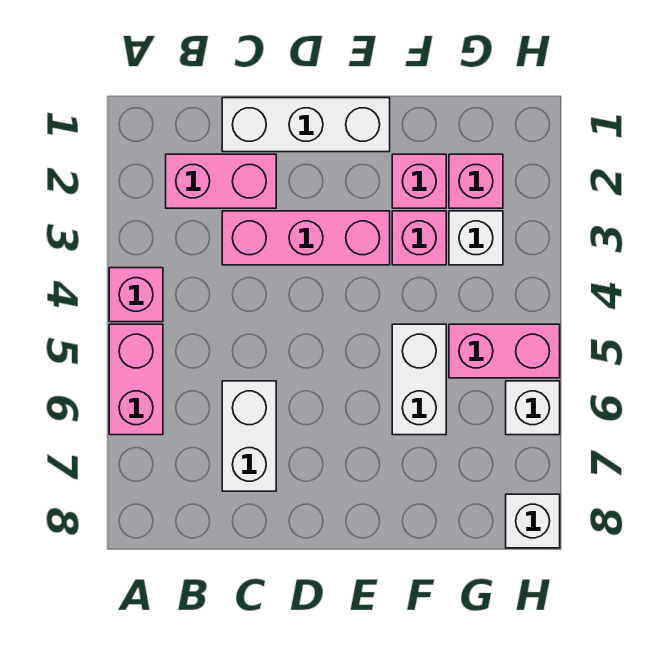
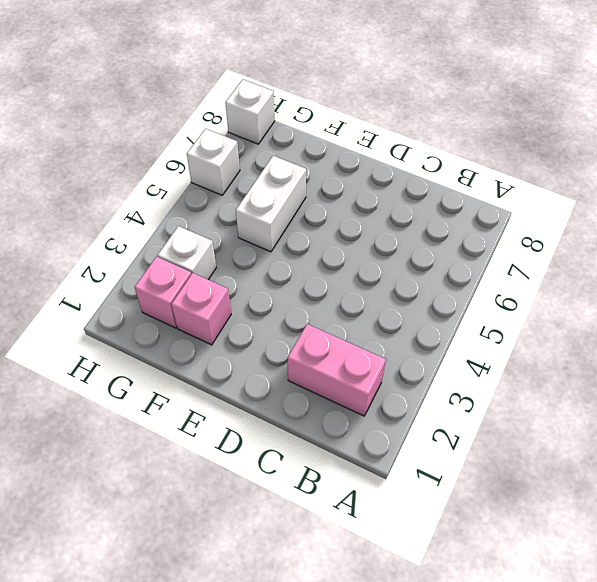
none -> pink brick A4 level 1
none -> pink brick A5:A6 level 1
none -> white brick C1:E1 level 1

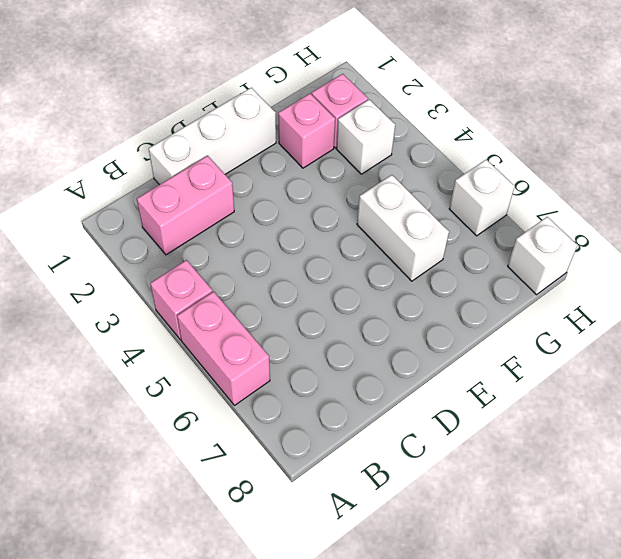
none -> pink brick C3:E3 level 1
none -> white brick C6:C7 level 1
none -> pink brick F3 level 1

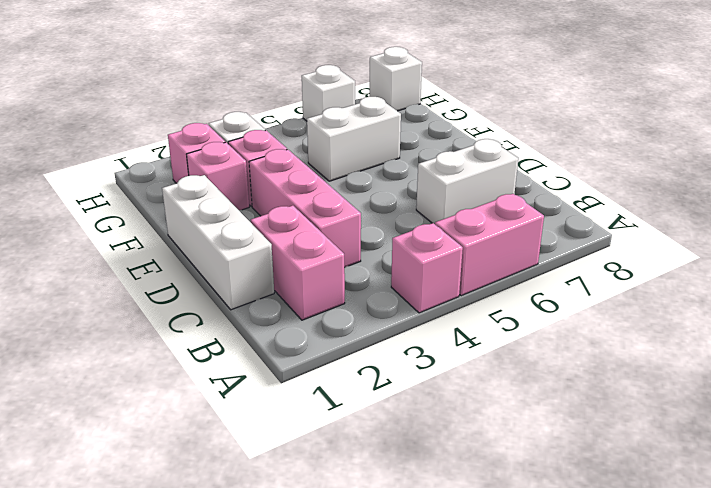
none -> pink brick G5:H5 level 1

